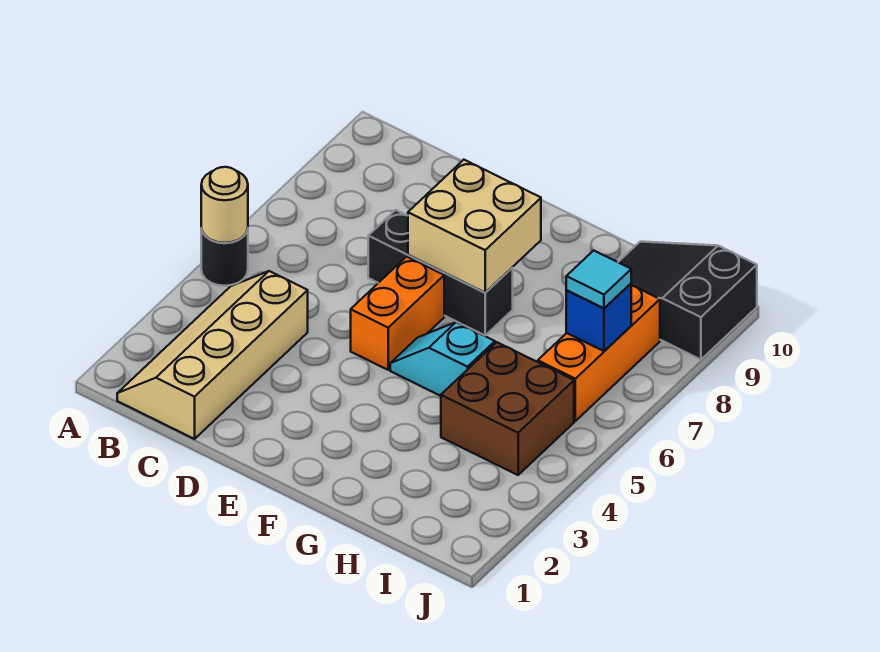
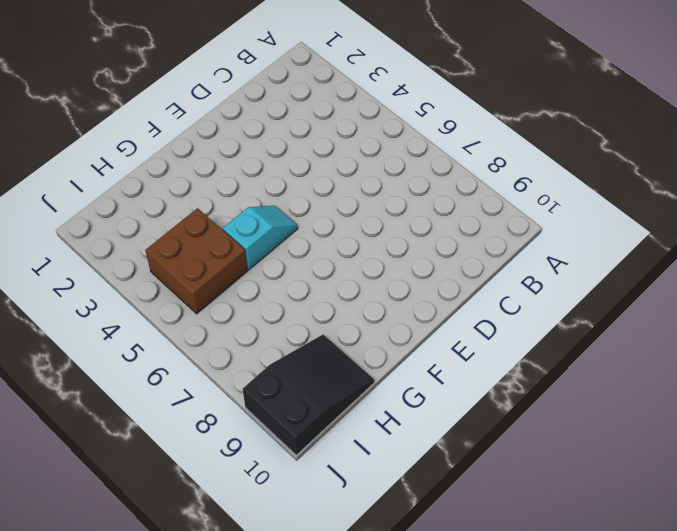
none -> black round brick A5 level 1
none -> tan slope B1:C4 level 1 top C
none -> black brick D7:F7 level 1

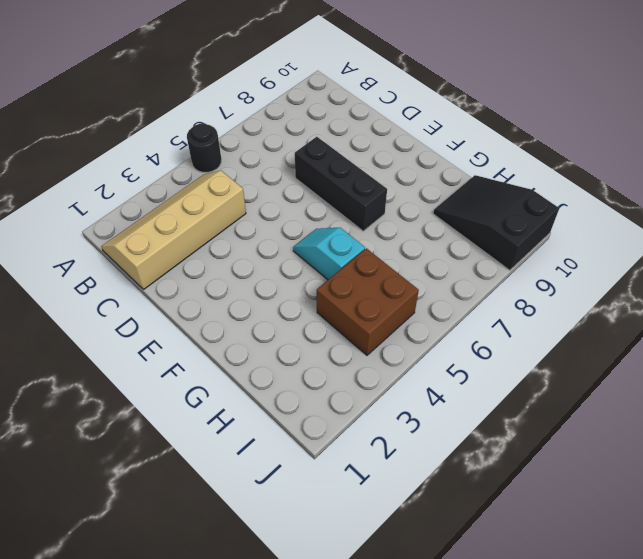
none -> orange brick E5:E6 level 1
none -> orange brick I6:I8 level 1
none -> tan round brick A5 level 2

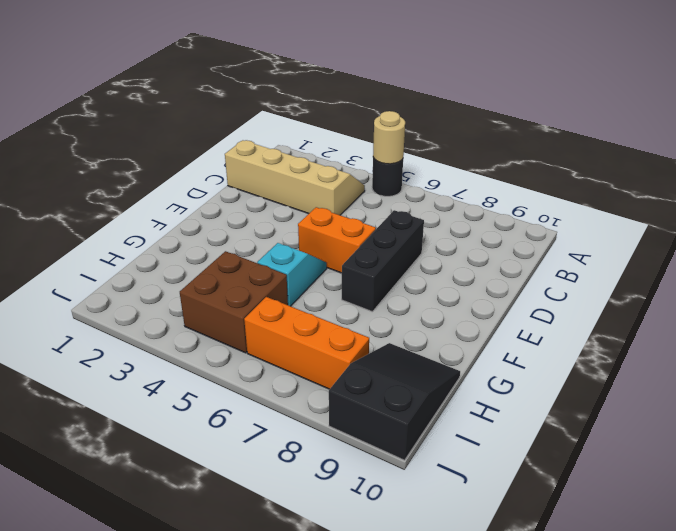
none -> tan brick E7:F8 level 2
none -> blue brick I7 level 2
none -> cyan tile I7 level 3

